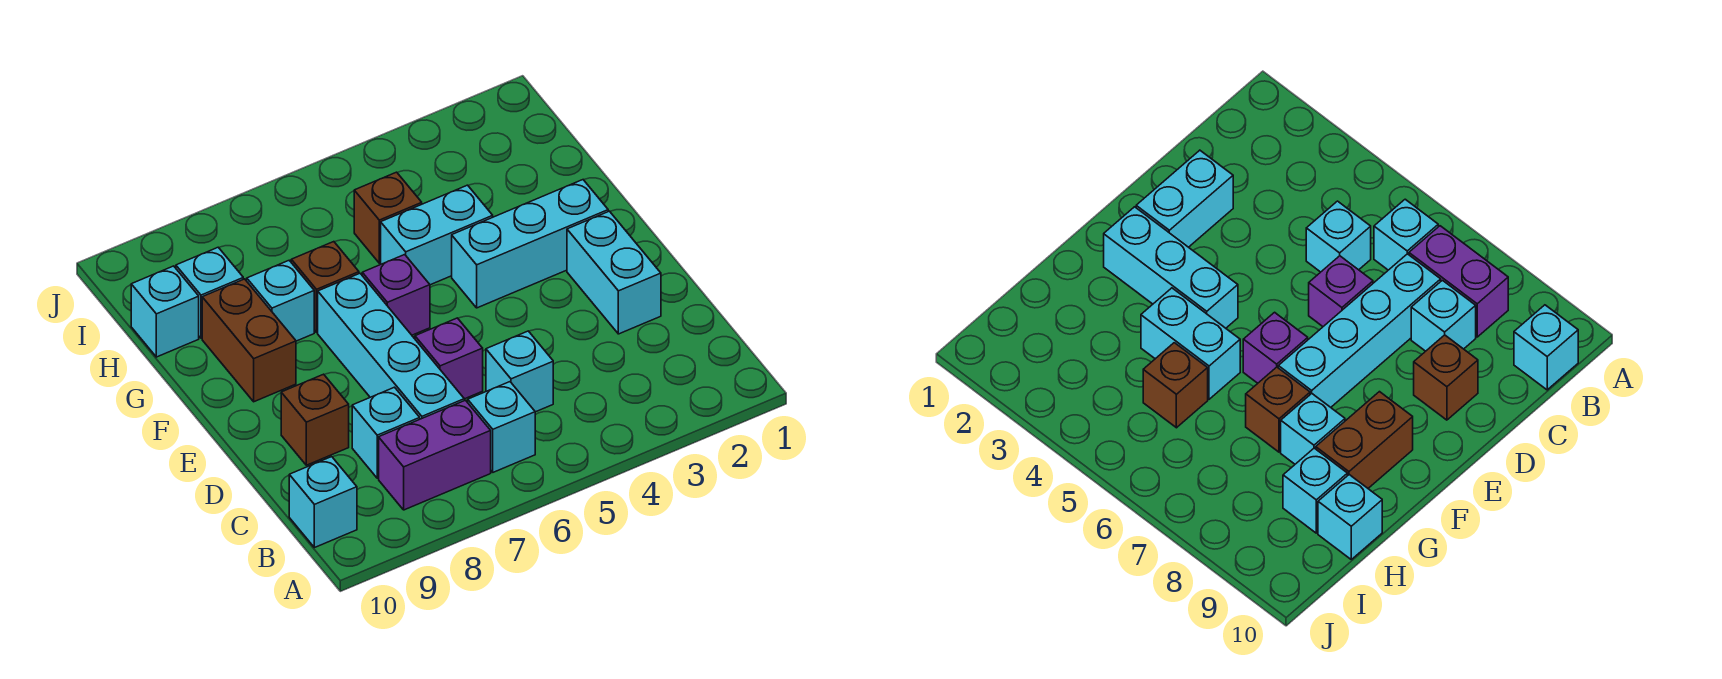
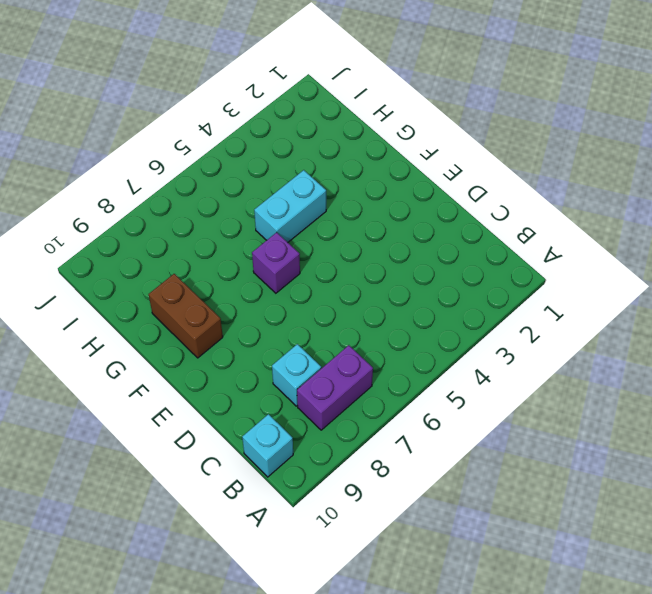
none -> cyan brick B6 level 1
none -> cyan brick C5 level 1
none -> cyan brick C7:F7 level 1

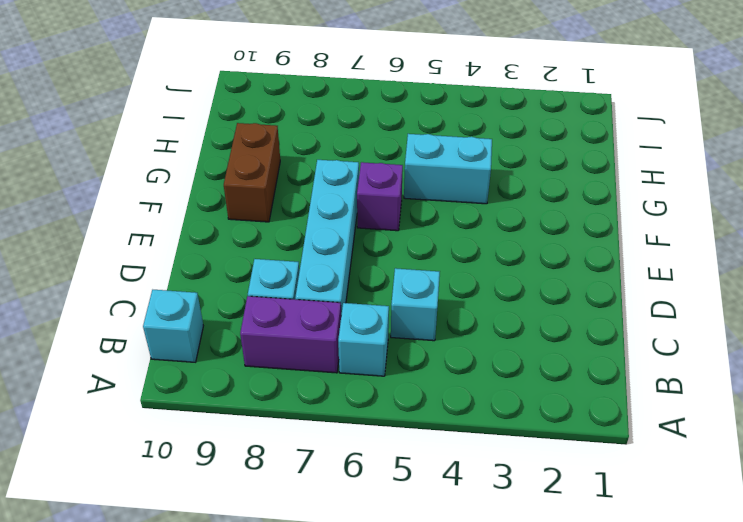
none -> cyan brick D2:E2 level 1
none -> purple brick D6 level 1
none -> brown brick D9 level 1

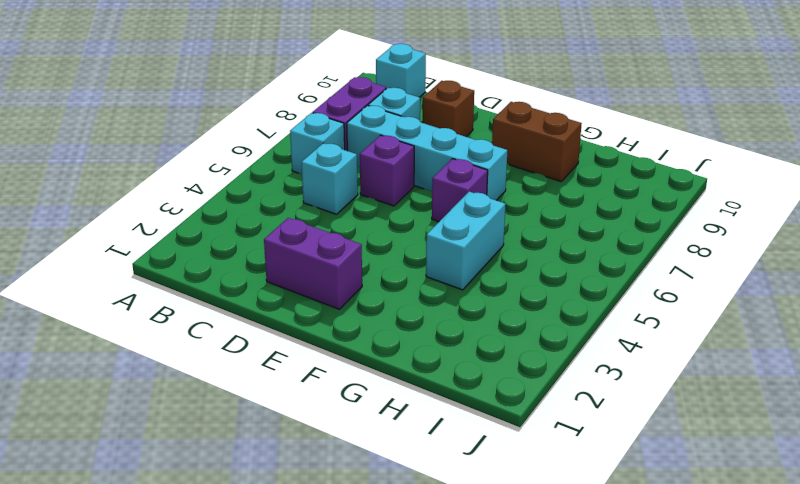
purple brick D2:E2 level 1 -> cyan brick D2:E2 level 1
none -> cyan brick F2:F4 level 1
none -> brown brick G7 level 1
none -> cyan brick G8 level 1

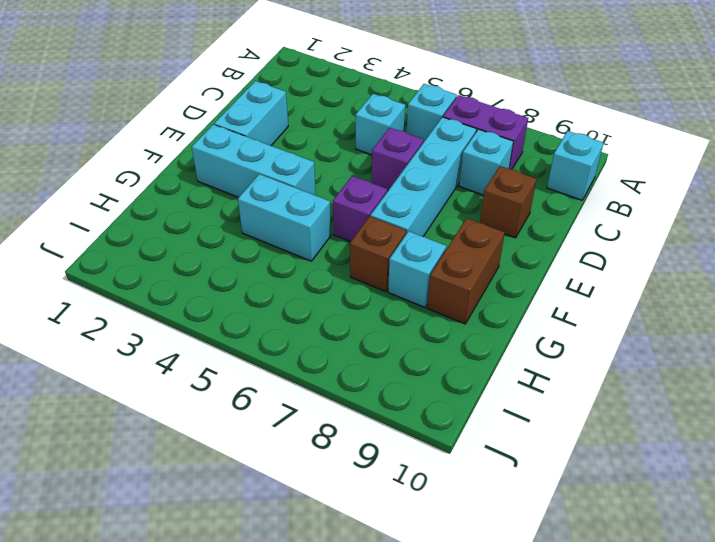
none -> brown brick H5 level 1
none -> cyan brick H9 level 1
none -> cyan brick H10 level 1

